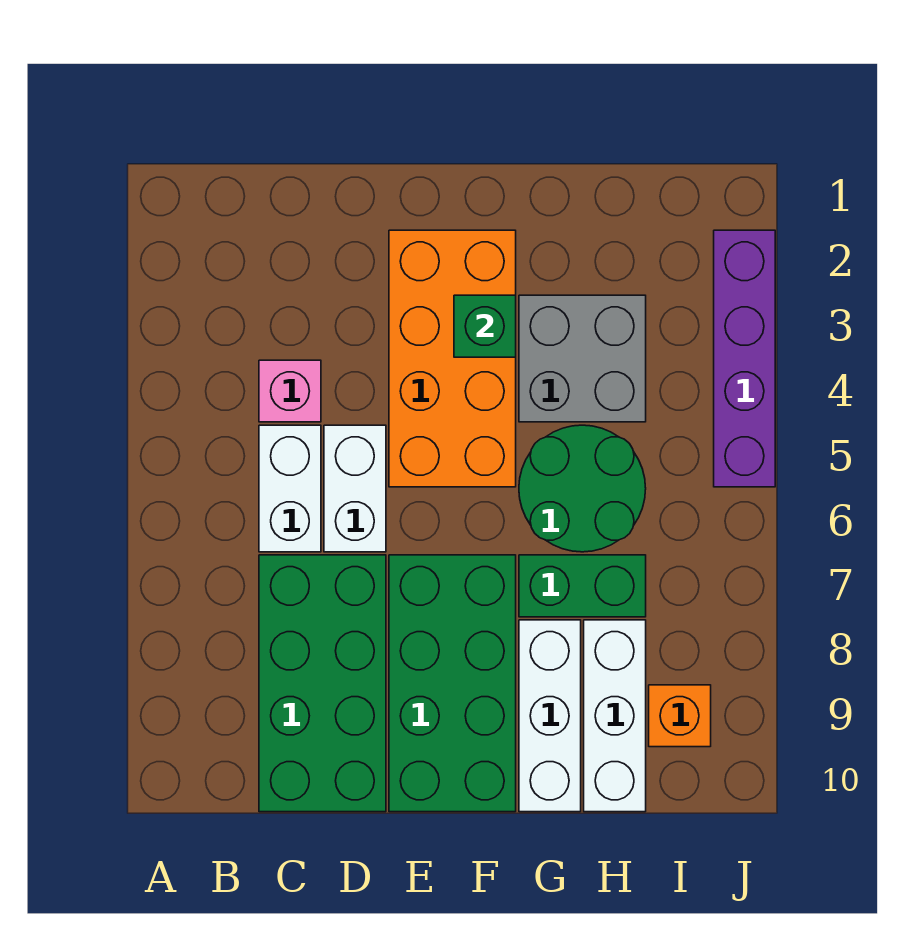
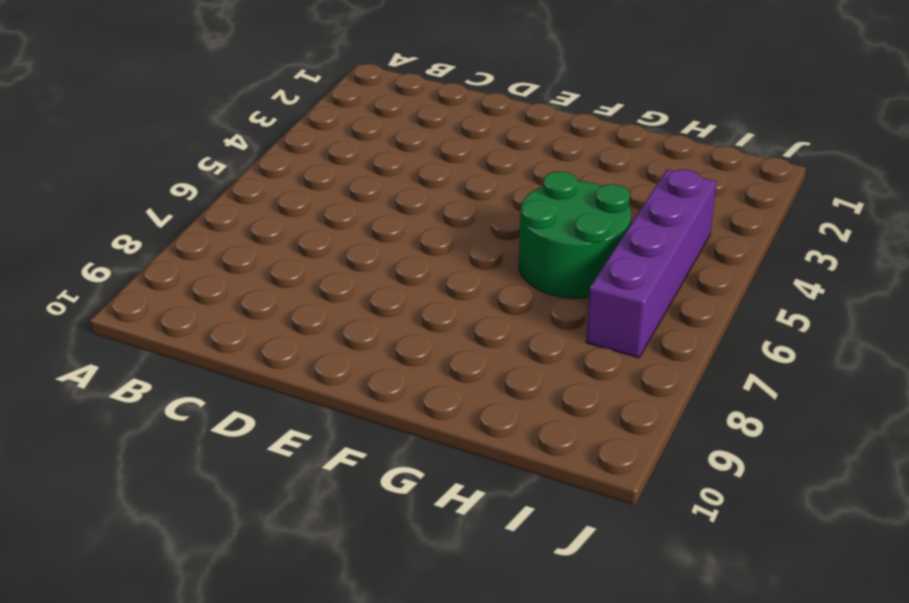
purple brick I4:I7 level 1 -> purple brick J2:J5 level 1
none -> pink brick C4 level 1
none -> white brick C5:C6 level 1
none -> green brick C7:D10 level 1

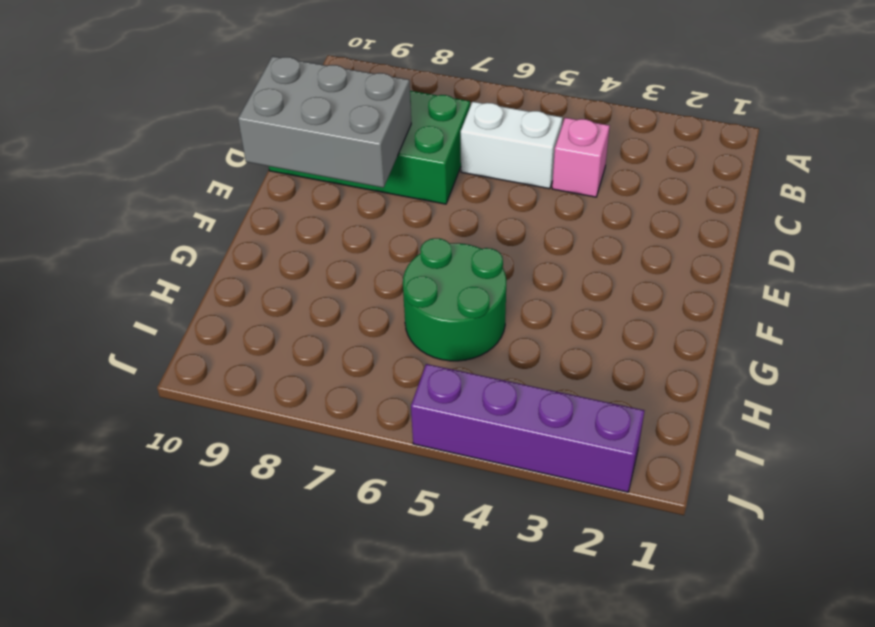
grey brick D8:E10 level 2 -> none
none -> white brick D5:D6 level 1
none -> orange brick E2:F5 level 1
none -> green brick E7:F10 level 1

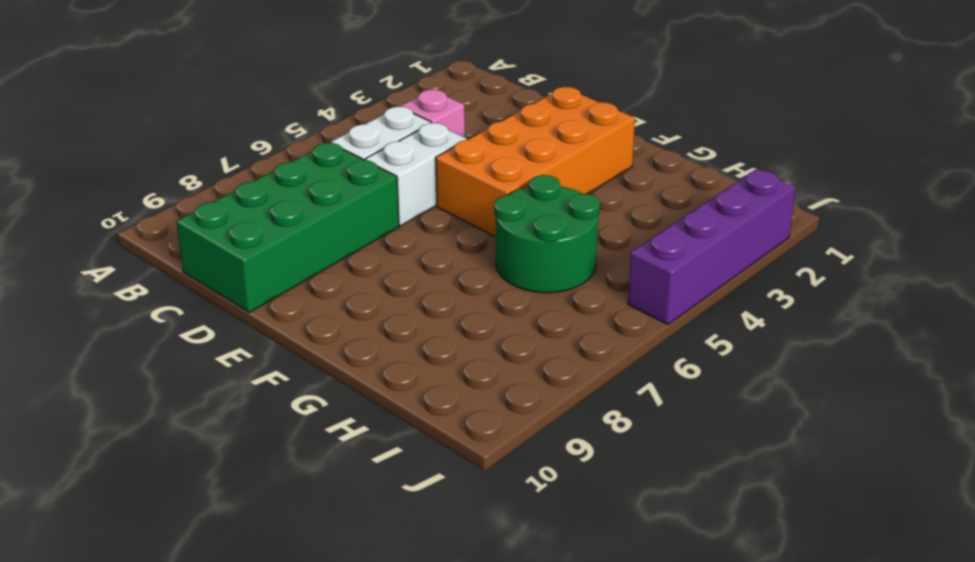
none -> green brick E7:F10 level 1
none -> grey brick G3:H4 level 1
none -> green brick G7:H7 level 1

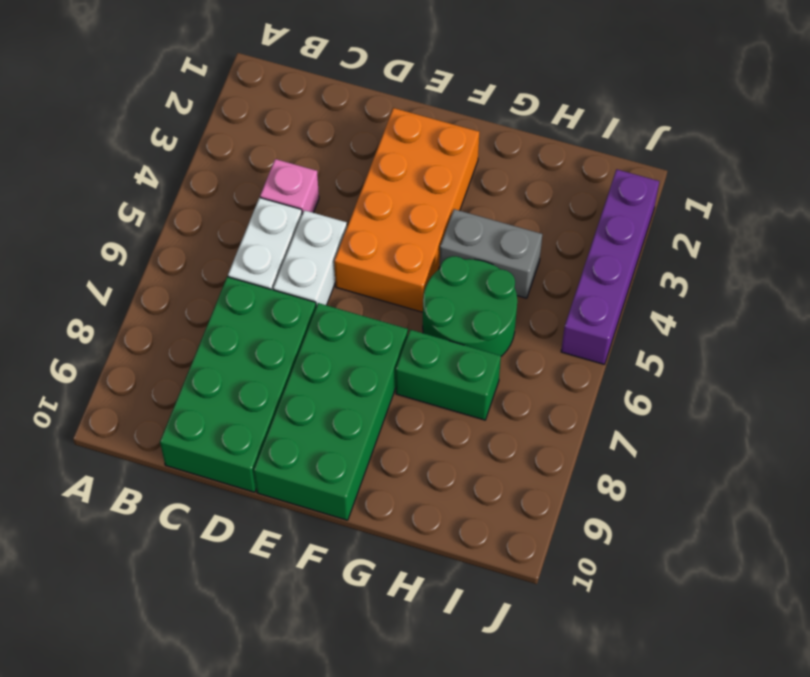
grey brick G4:H4 level 1 -> grey brick G3:H4 level 1
none -> white brick G8:G10 level 1
none -> white brick H8:H10 level 1
none -> orange brick I9 level 1

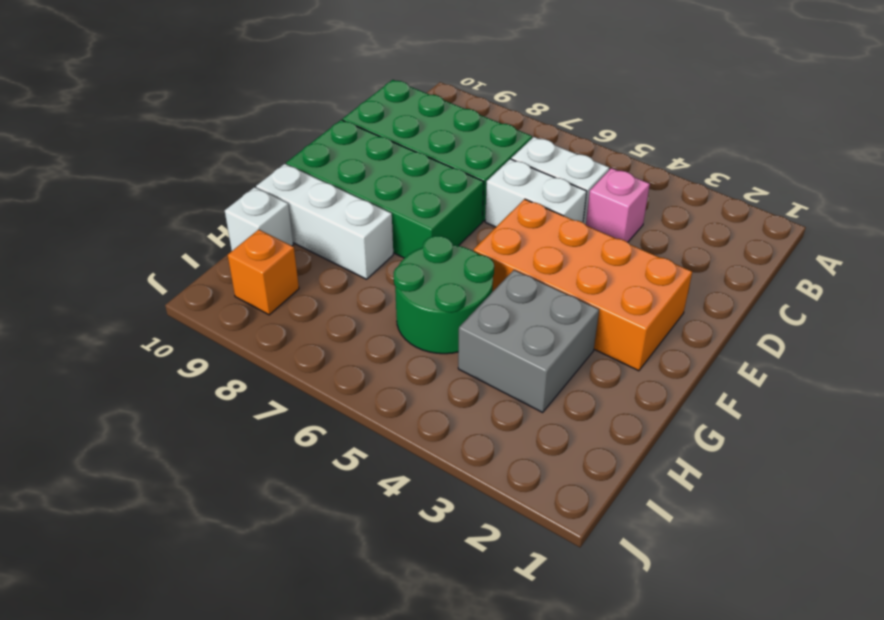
white brick H10 level 1 -> white brick H8:H10 level 1
none -> green brick G7:H7 level 1
none -> purple brick J2:J5 level 1
none -> green brick F3 level 2

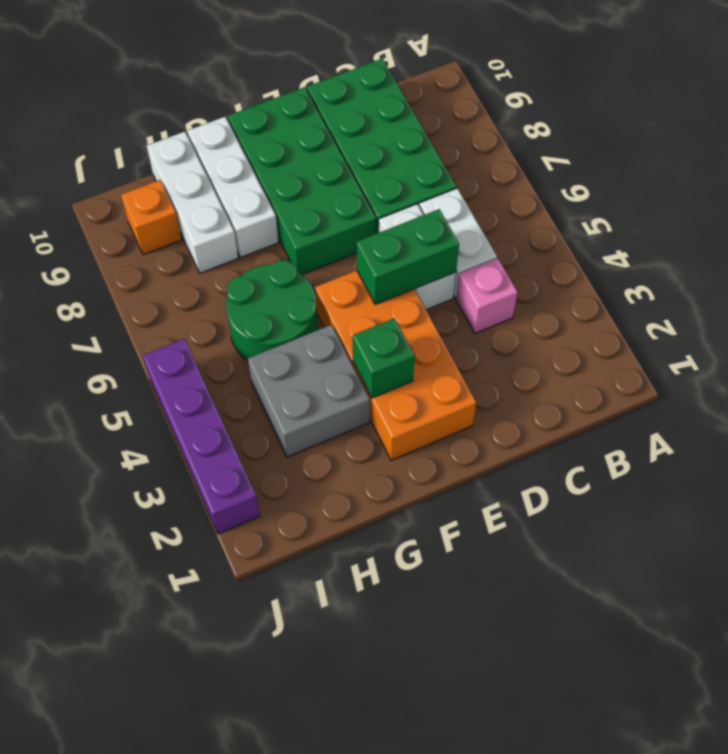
green brick D5:E5 level 2 -> green brick G7:H7 level 1

